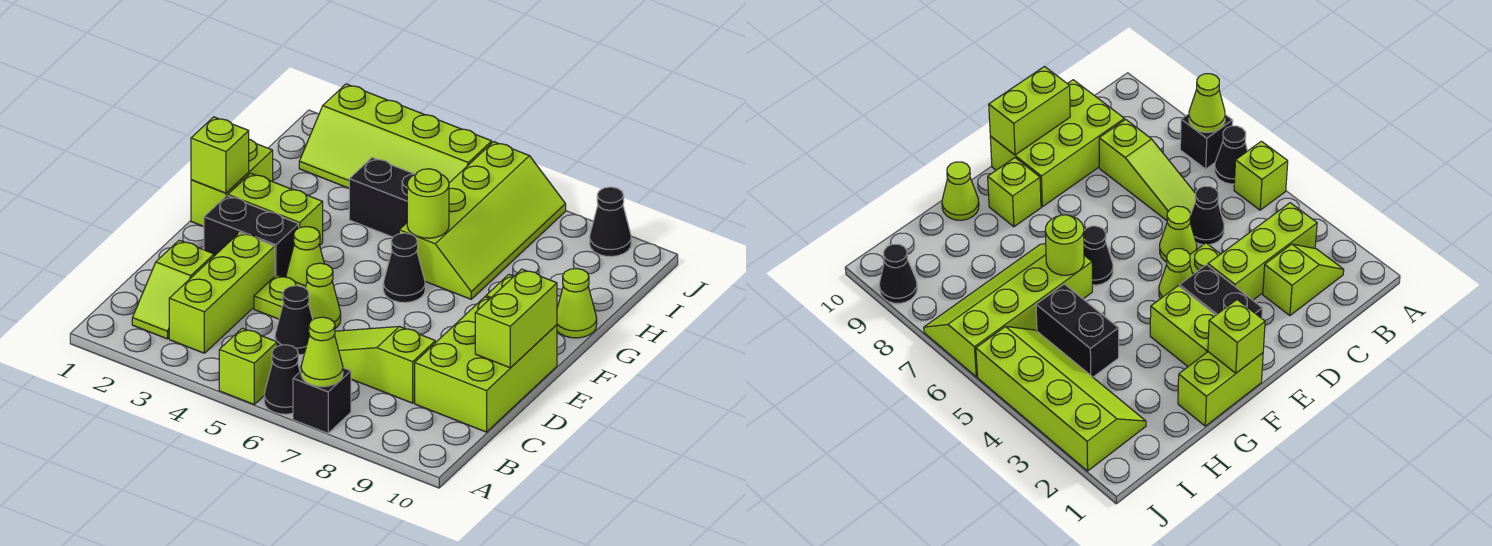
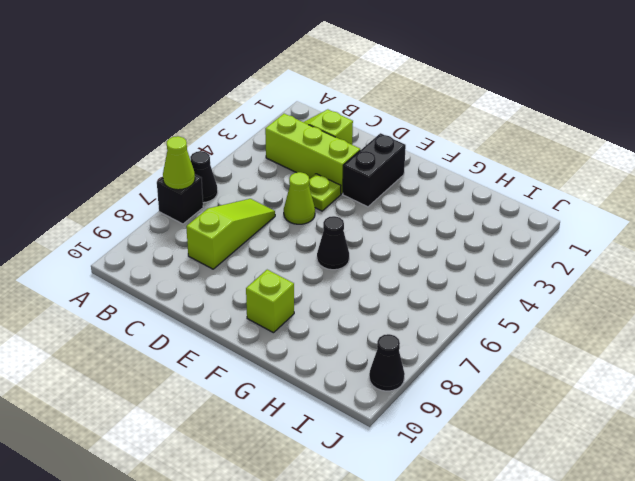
none -> lime brick A5 level 1
none -> black cone C5 level 1
none -> lime brick C9:E10 level 1

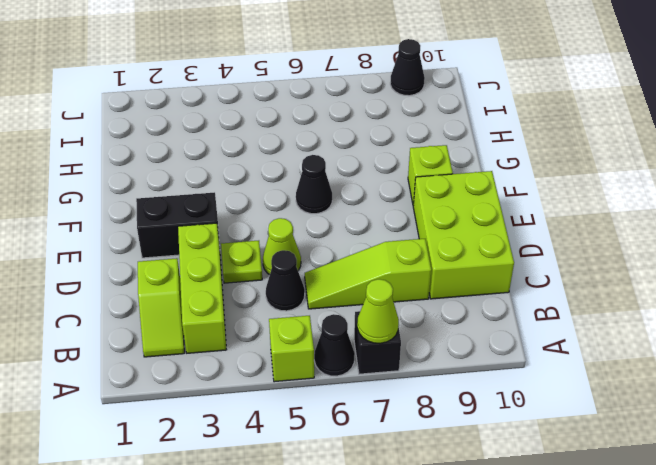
none -> lime cone E4 level 1
none -> lime brick F1:G1 level 1
none -> lime brick F2:F3 level 1

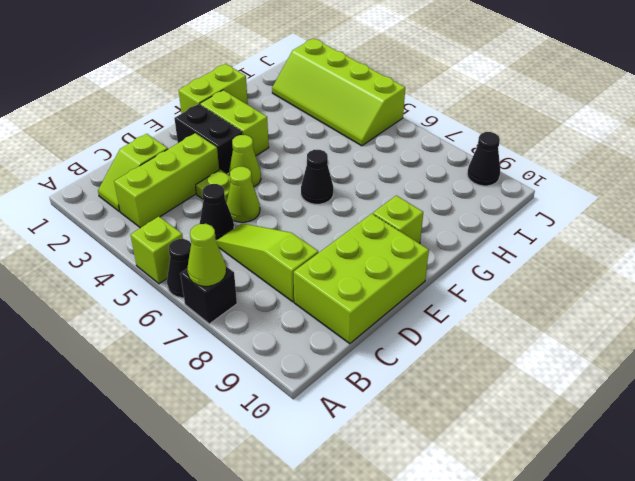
none -> lime slope G6:J7 level 1 top 6
none -> lime cone G10 level 1
none -> black brick H4:H5 level 1

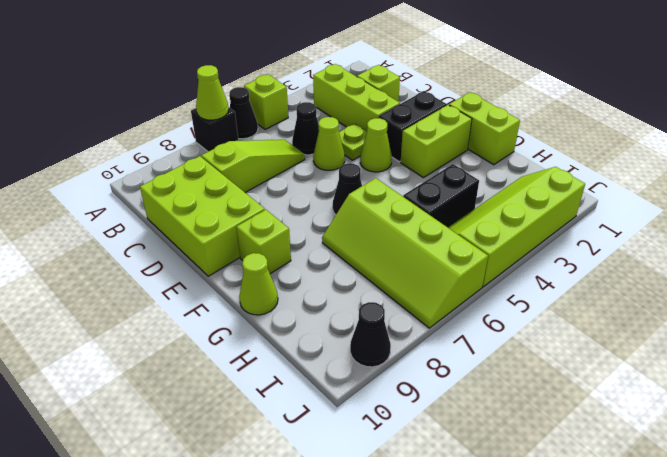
none -> lime brick D10:E10 level 2
none -> lime brick F1 level 2
none -> lime round brick G6 level 2

